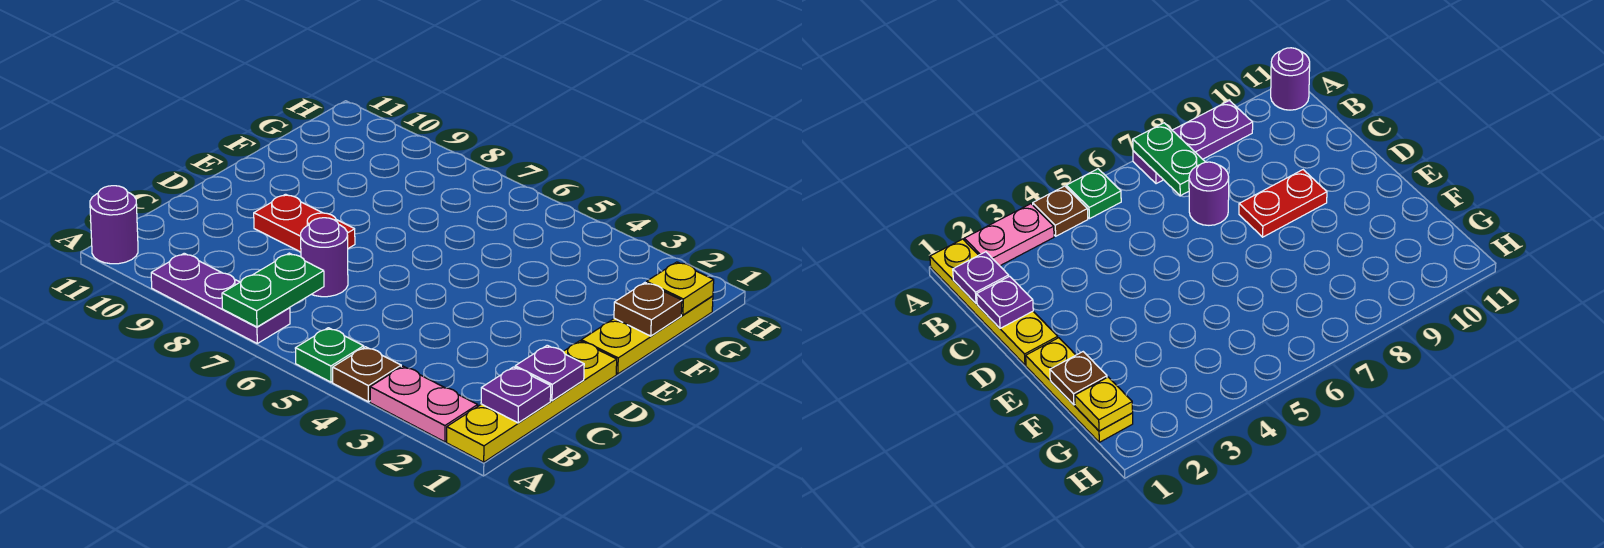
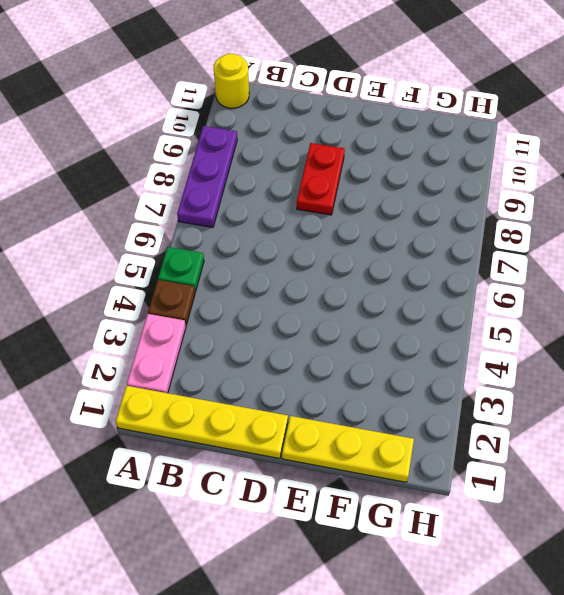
yellow round brick A11 level 1 -> purple round brick A11 level 1
none -> purple round brick C7 level 1
none -> green plate A7:B7 level 2
none -> purple plate B1 level 2

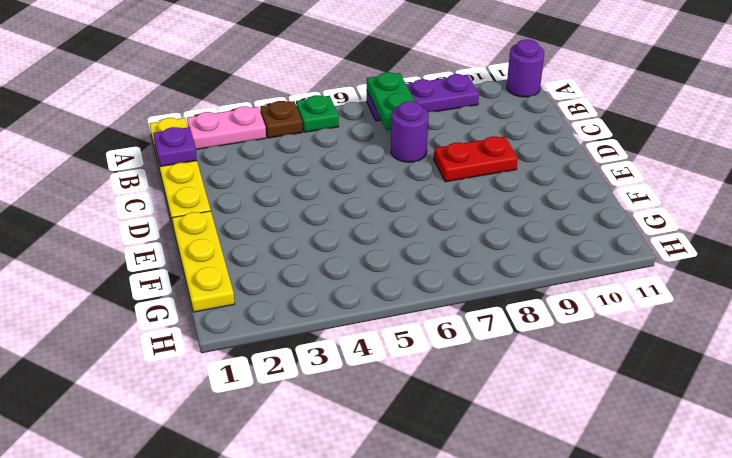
none -> purple plate C1 level 2
none -> brown plate F1 level 2
none -> yellow plate G1 level 2

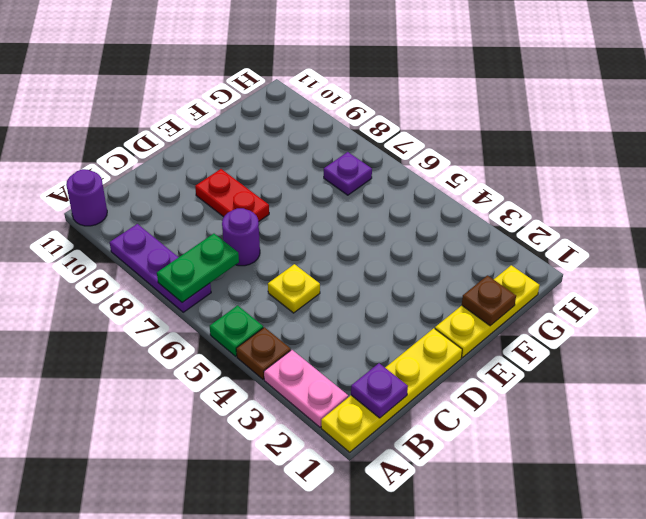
yellow plate C5 level 1 -> yellow plate G1 level 2
purple plate G7 level 1 -> purple plate C1 level 2

